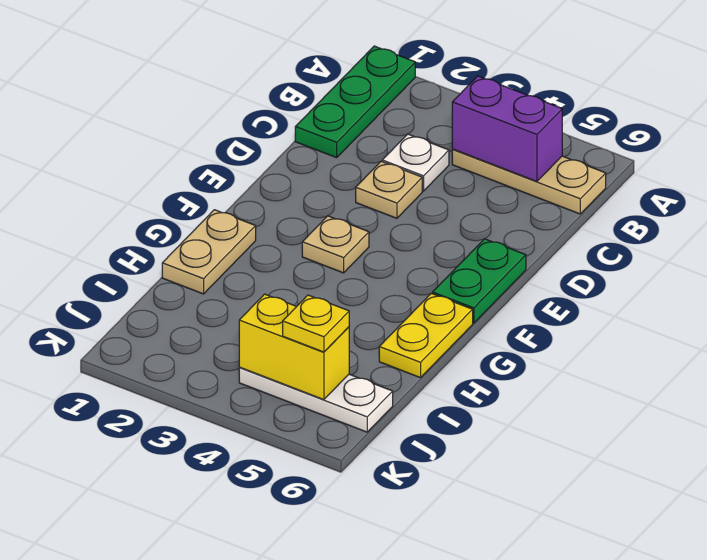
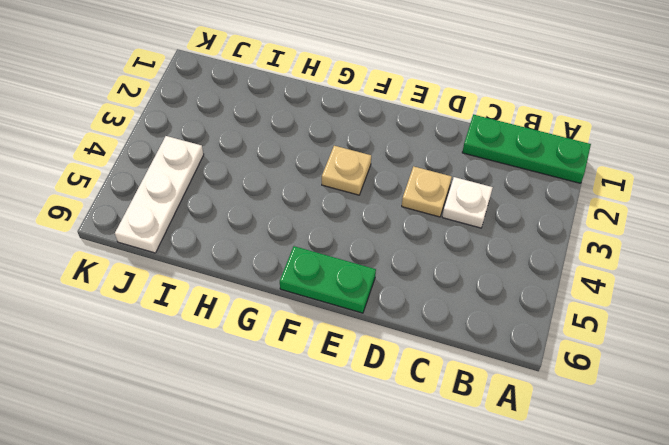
none -> tan plate B4:B6 level 1
none -> tan plate G1:H1 level 1
none -> yellow plate G6:H6 level 1

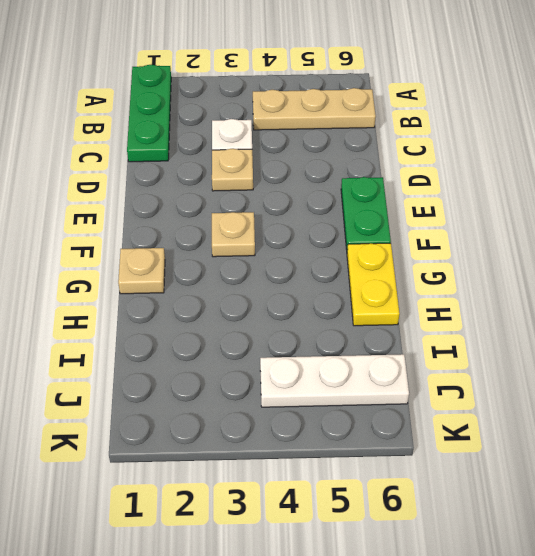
tan plate G1 level 1 -> tan plate G1:H1 level 1
none -> purple brick B4:B5 level 2
none -> yellow brick J4:J5 level 2
none -> yellow plate J5 level 3

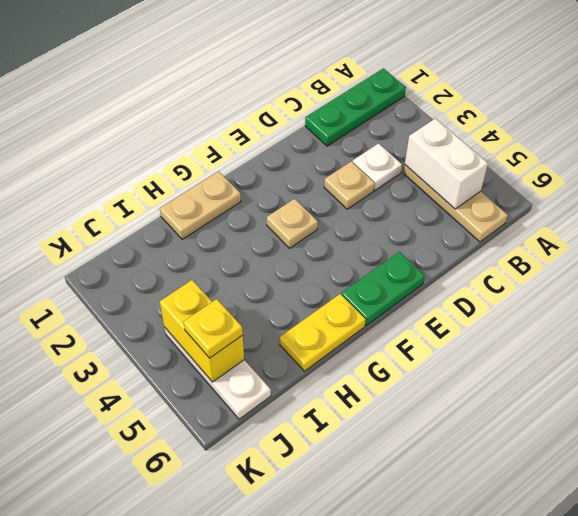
white brick B4:B5 level 2 -> purple brick B4:B5 level 2

